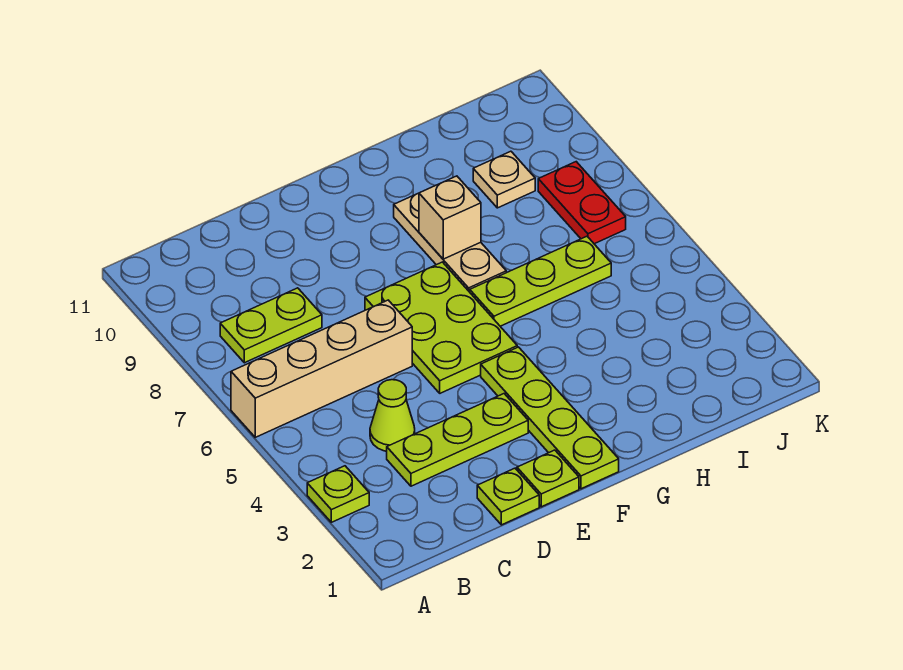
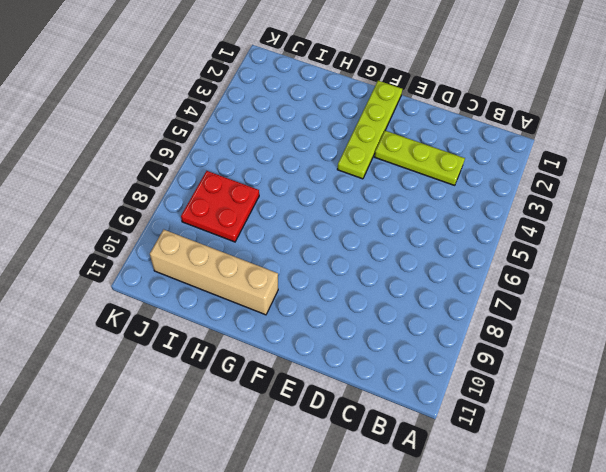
tan brick G10:J10 level 1 -> tan brick A6:D6 level 1
red plate I7:J8 level 1 -> red plate J7:J8 level 1
none -> lime plate A3 level 1
none -> lime plate B8:C8 level 1
none -> lime cone C4 level 1

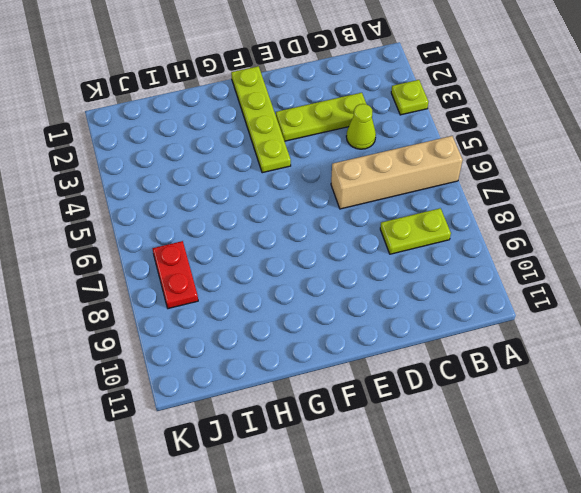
none -> lime plate D1 level 1
none -> lime plate E1 level 1
none -> lime plate E5:F7 level 1

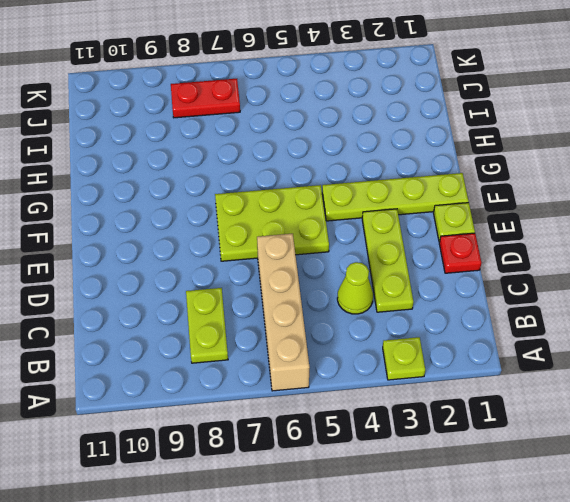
red plate D1 level 1 -> lime plate D1 level 1
none -> lime plate G6:I6 level 1
none -> tan plate G7:G9 level 1
none -> tan plate I9 level 1

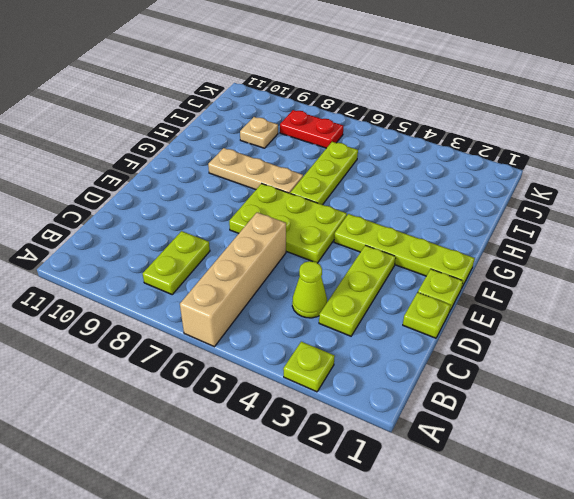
none -> tan brick G8 level 2

